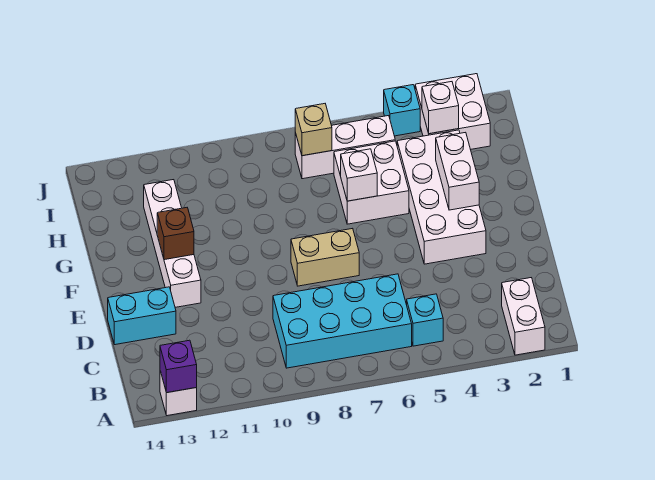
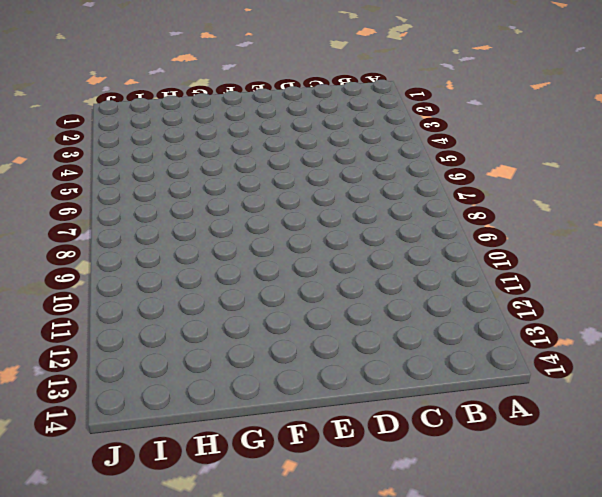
none -> white brick A2:B2 level 1
none -> white brick A13 level 1
none -> cyan brick B5 level 1

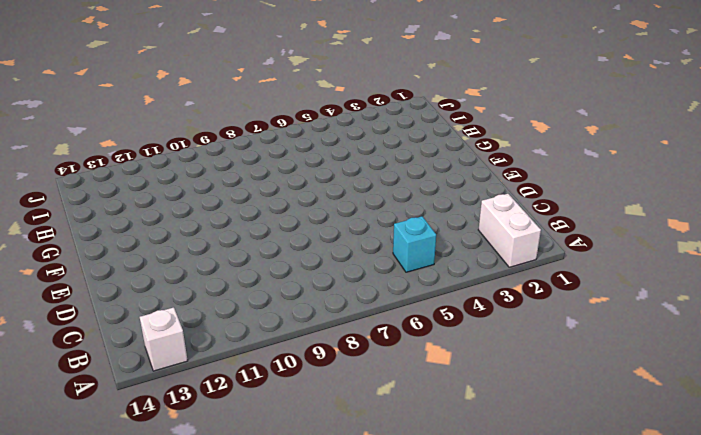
none -> cyan brick B6:C9 level 1
none -> cyan brick D13:D14 level 1
none -> white brick E3:H4 level 1

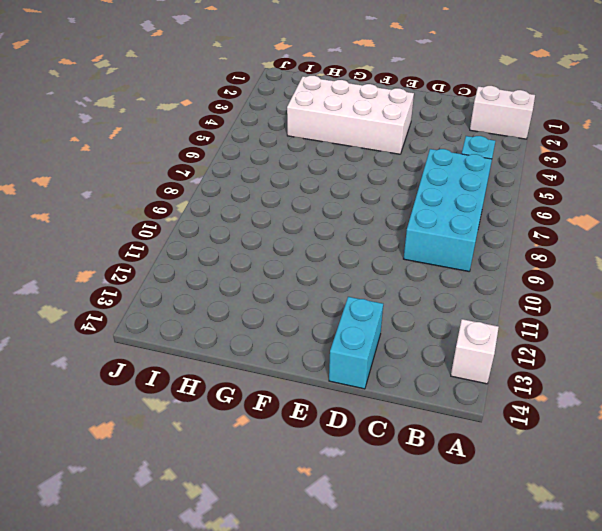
none -> tan brick E7:E8 level 1
none -> white brick E12:H12 level 1
none -> white brick G5:H6 level 1

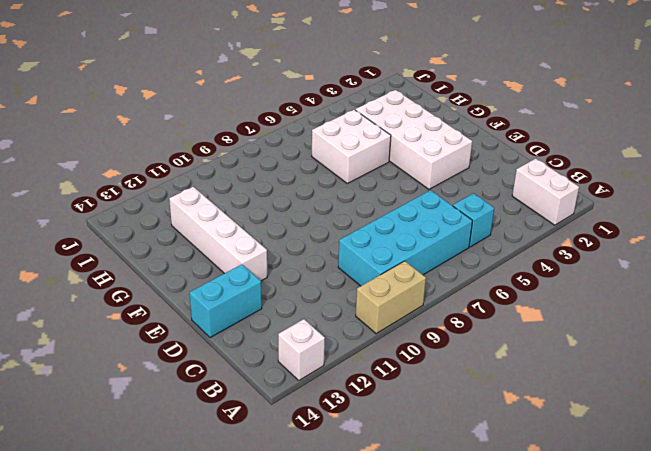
tan brick A9:A10 level 1 -> tan brick E7:E8 level 1
none -> white brick I2:J3 level 1
none -> white brick I5:I7 level 1
none -> cyan brick J4 level 1

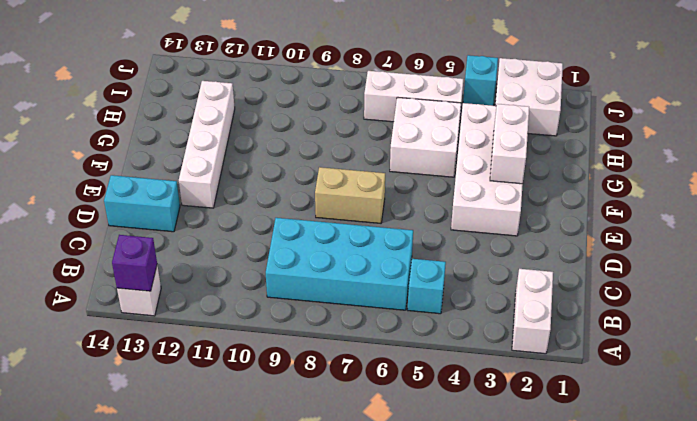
none -> brown brick F12 level 2
none -> white brick G6 level 2
none -> white brick I3 level 2

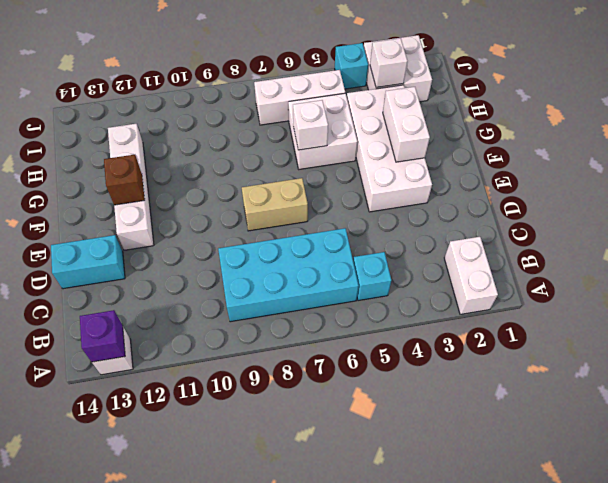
none -> tan brick I7 level 2

